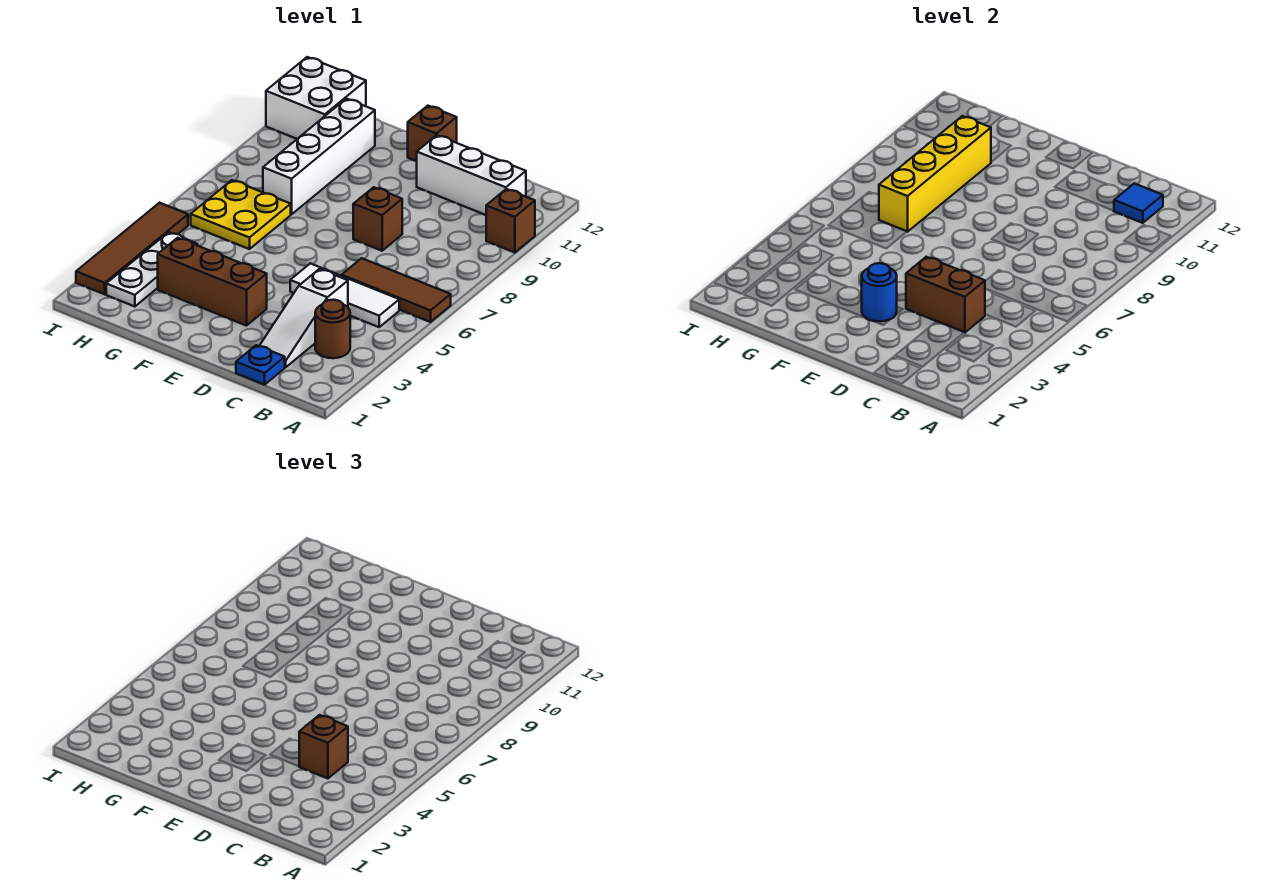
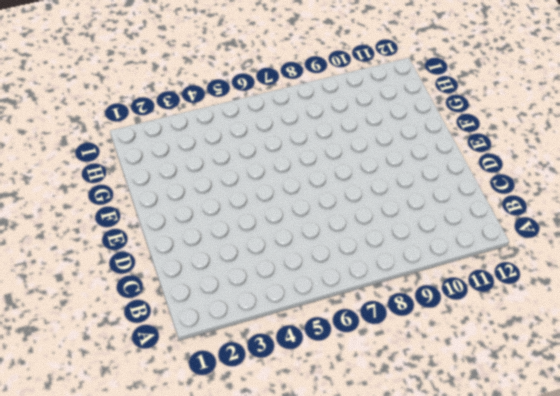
none -> brown tile A6:C6 level 1
none -> brown brick A10 level 1
none -> brown round brick B3 level 1

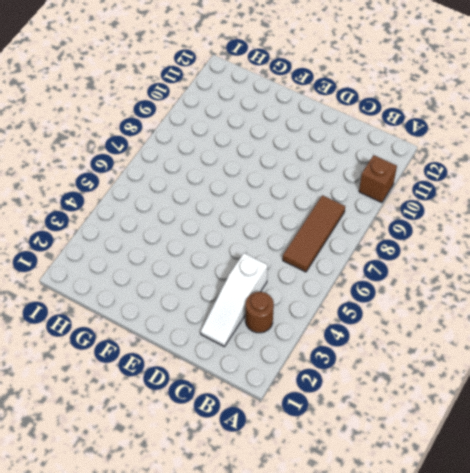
brown tile B6:B8 level 1 -> brown tile A6:C6 level 1
none -> white tile B5:D5 level 1
none -> white brick B11:D11 level 1
none -> blue plate C1 level 1

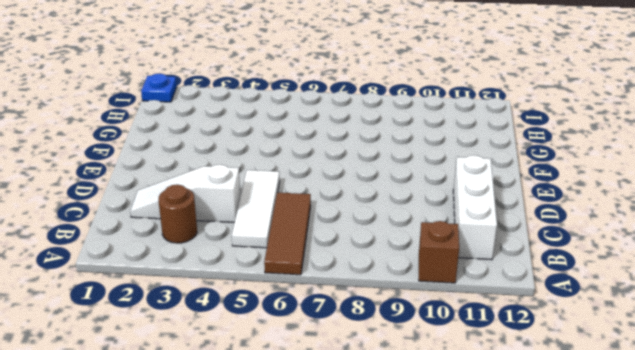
blue plate I1 level 1 -> blue plate C1 level 1
none -> brown brick D8 level 1
none -> brown brick E3:G3 level 1
none -> brown brick E12 level 1

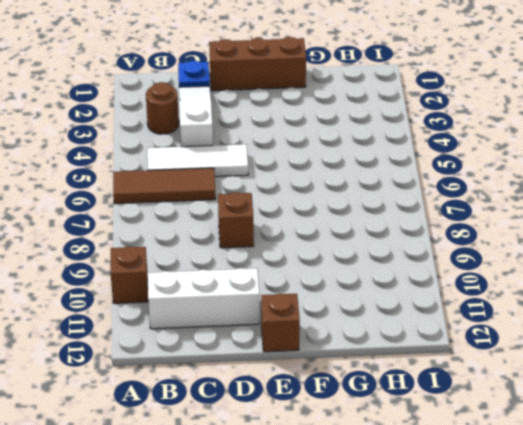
brown brick D1:F1 level 1 -> brown brick E3:G3 level 1
none -> yellow plate G6:H7 level 1
none -> white brick G8:G11 level 1
none -> white plate H2:H4 level 1

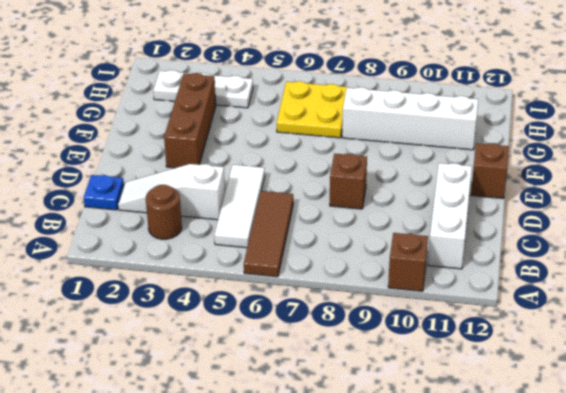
none -> white brick H11:I12 level 1
none -> brown tile I2:I5 level 1
none -> blue tile B11 level 2

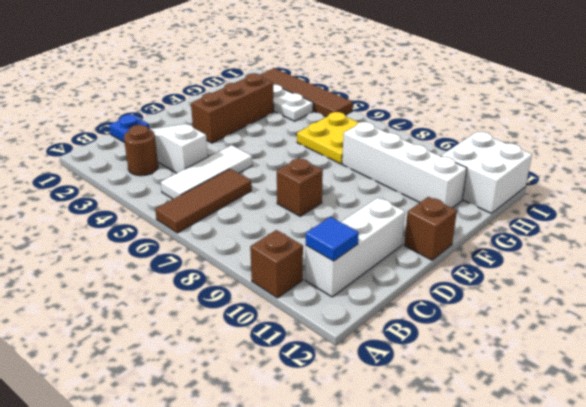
none -> brown brick C4:D4 level 2
none -> blue round brick E3 level 2
none -> yellow brick G7:G10 level 2

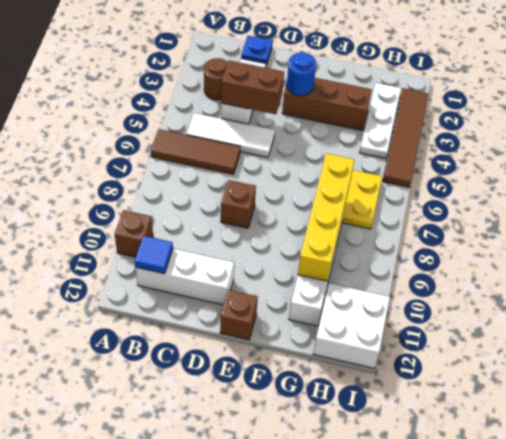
none -> brown brick C4 level 3

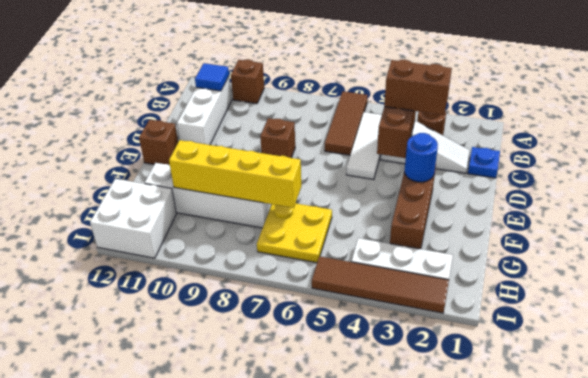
brown brick C3:C4 level 3 -> brown brick C4 level 3

